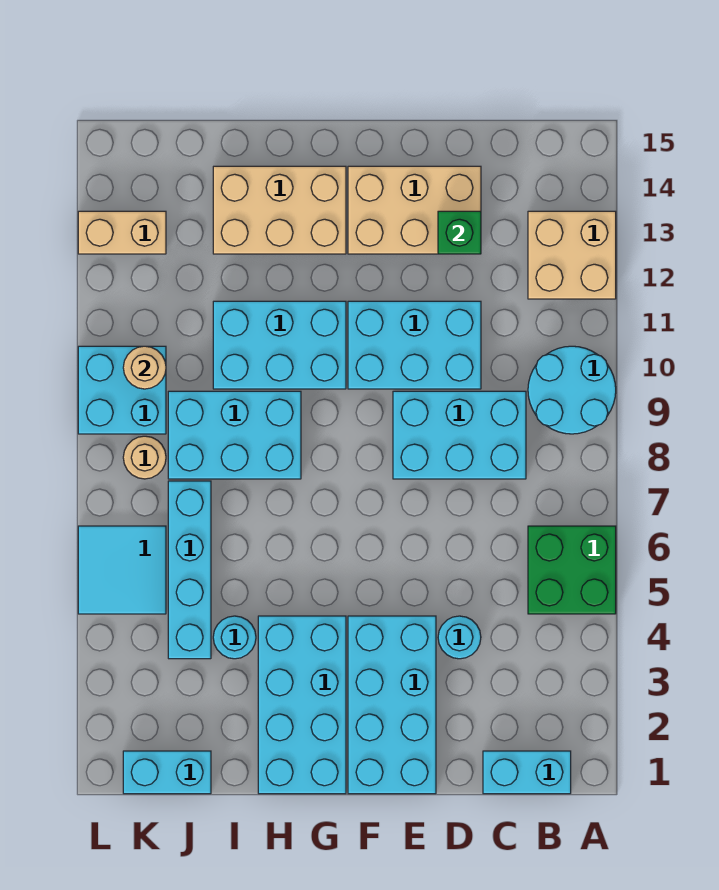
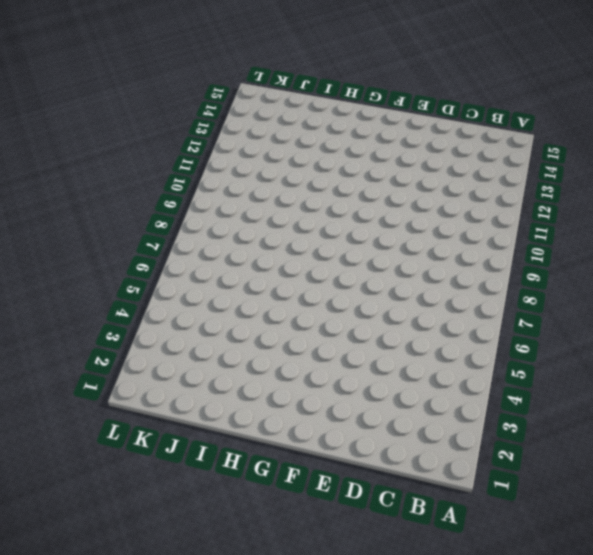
none -> green brick A5:B6 level 1
none -> cyan round brick A9:B10 level 1
none -> tan brick A12:B13 level 1

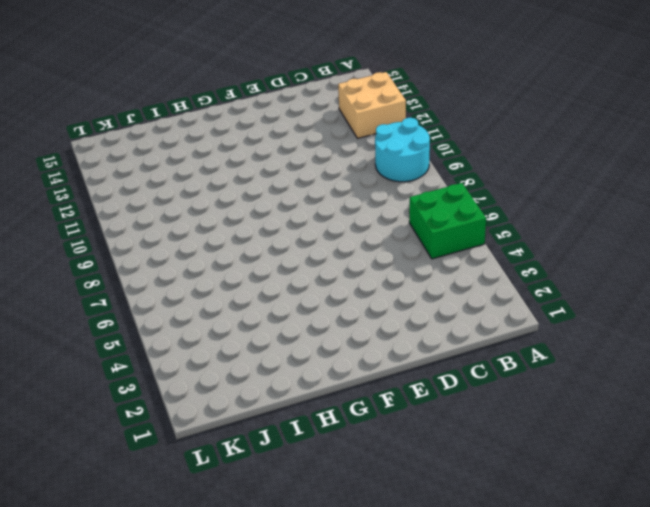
none -> cyan brick B1:C1 level 1
none -> cyan brick C8:E9 level 1
none -> cyan round brick D4 level 1

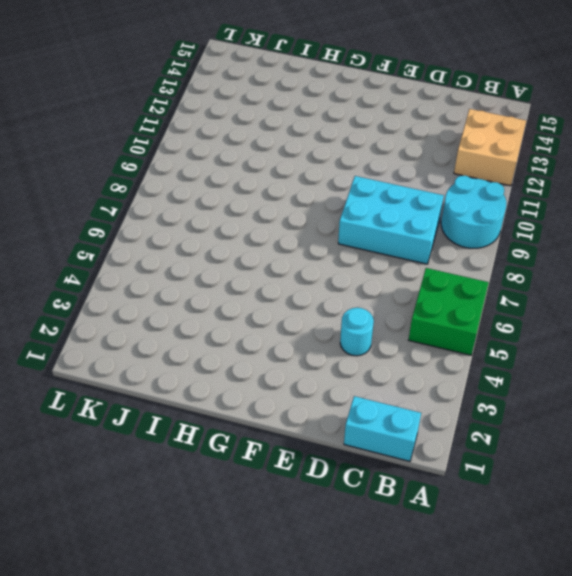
none -> cyan brick D10:F11 level 1
none -> tan brick D13:F14 level 1
none -> cyan brick E1:F4 level 1

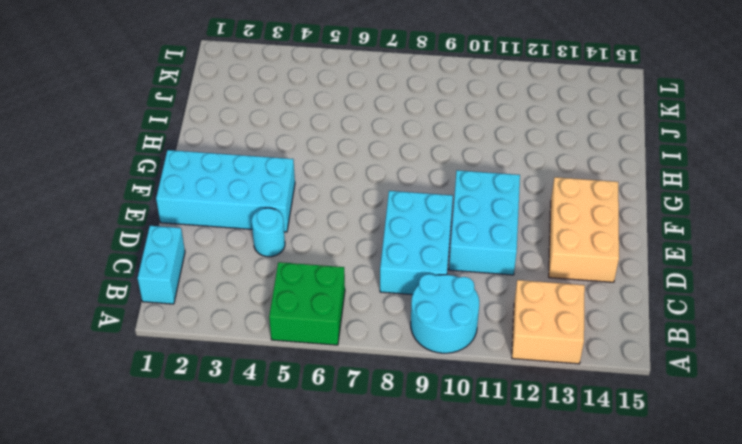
none -> cyan brick G1:H4 level 1
none -> cyan brick G10:I11 level 1
none -> tan brick G13:I14 level 1

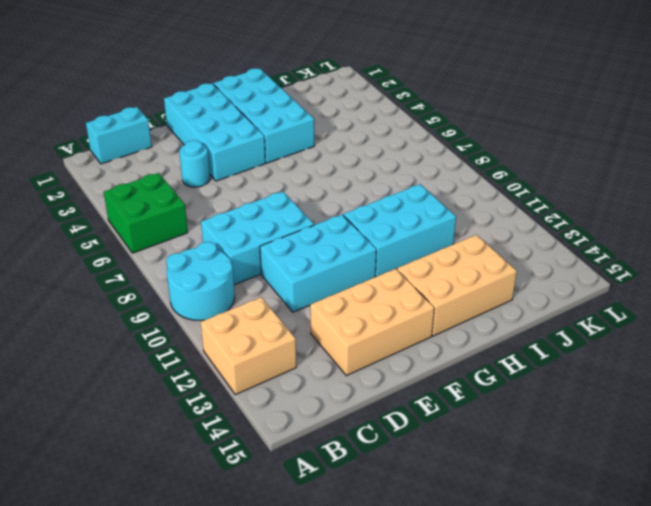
none -> cyan brick H8:J9 level 1
none -> cyan round brick I4 level 1
none -> cyan brick J1:K1 level 1

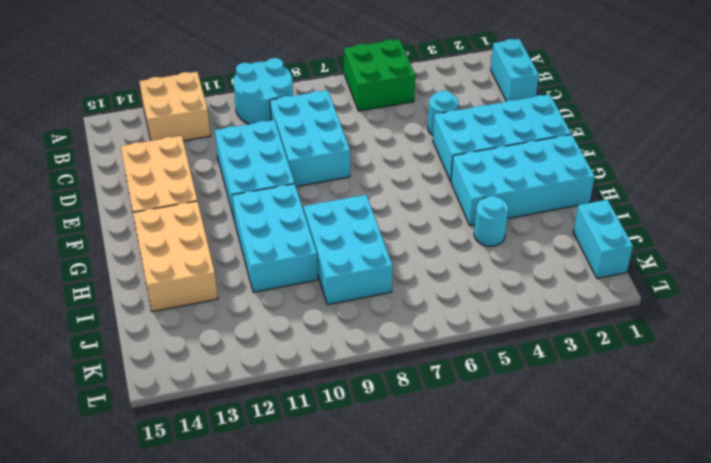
none -> cyan brick J4:J7 level 1
none -> cyan tile K5:L6 level 1
none -> tan round brick K8 level 1

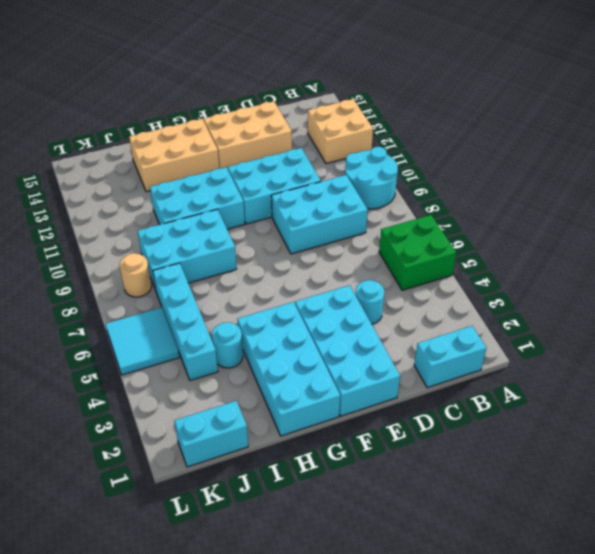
none -> cyan brick K9:L10 level 1
none -> tan brick K13:L13 level 1
none -> green brick D13 level 2

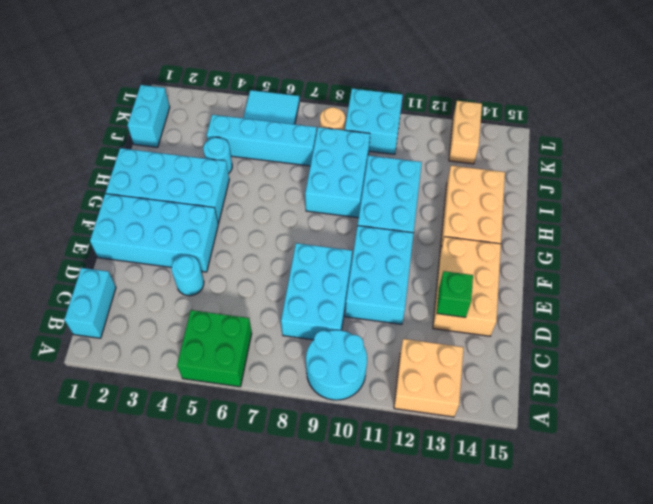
none -> tan round brick K10 level 2

